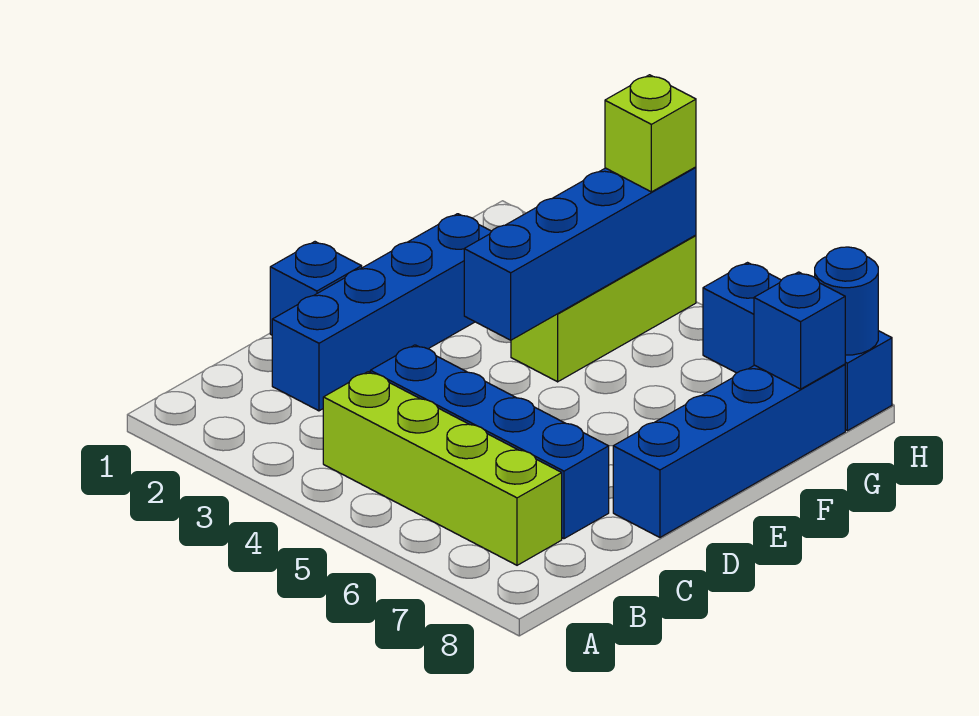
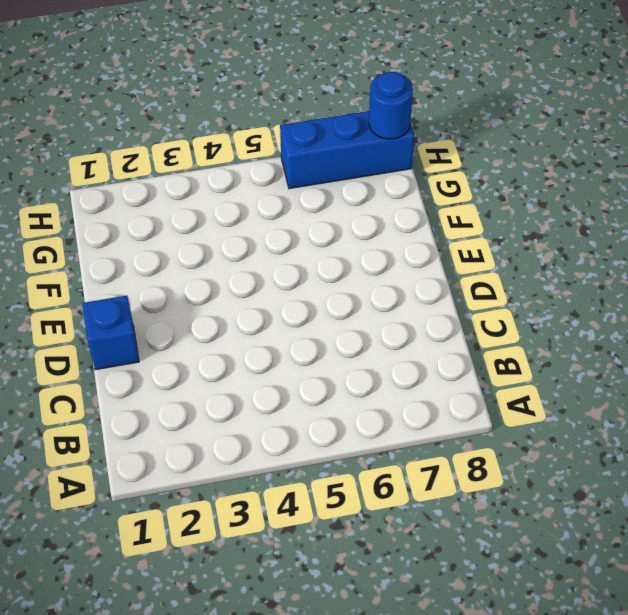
none -> lime brick B4:B7 level 1
none -> blue brick C2:F2 level 1

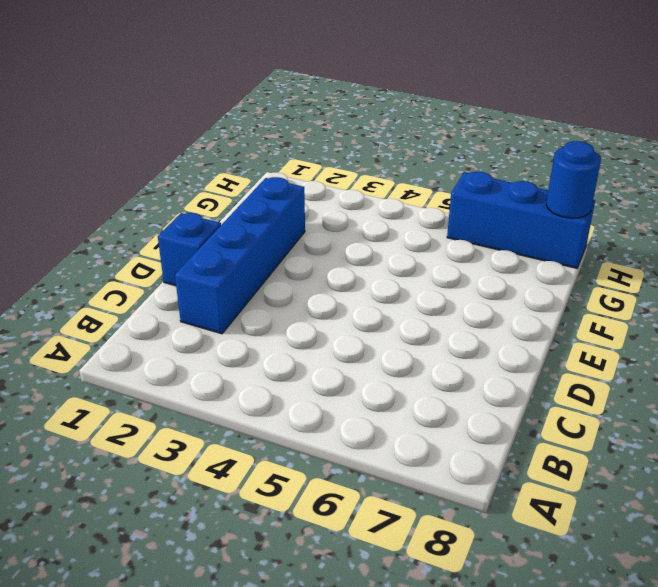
none -> lime brick B4:B7 level 1
none -> blue brick C4:C7 level 1

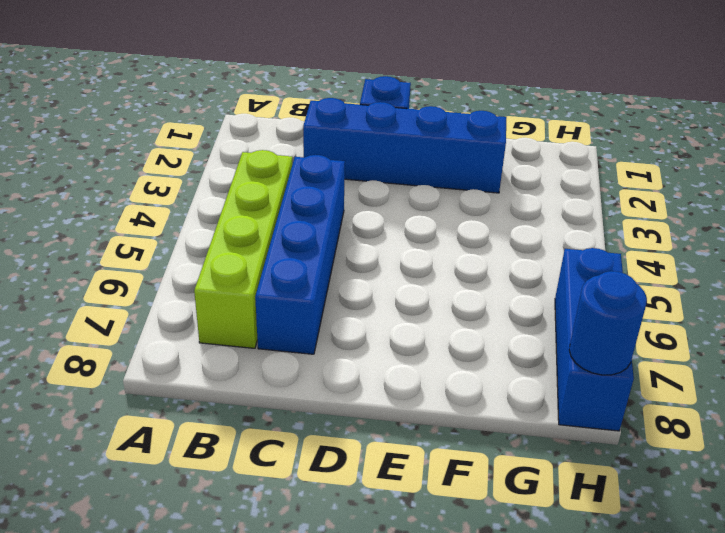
none -> blue brick D8:G8 level 1
none -> lime brick F4:H4 level 1

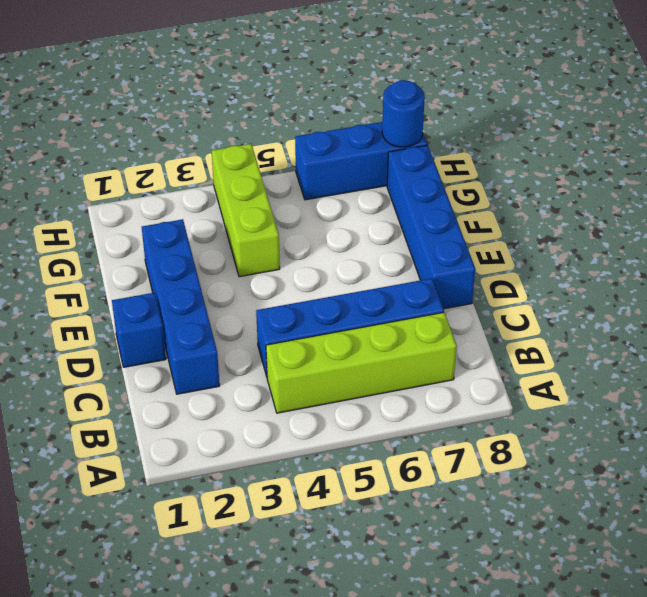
none -> blue brick E4:H4 level 2
none -> blue brick G8 level 2

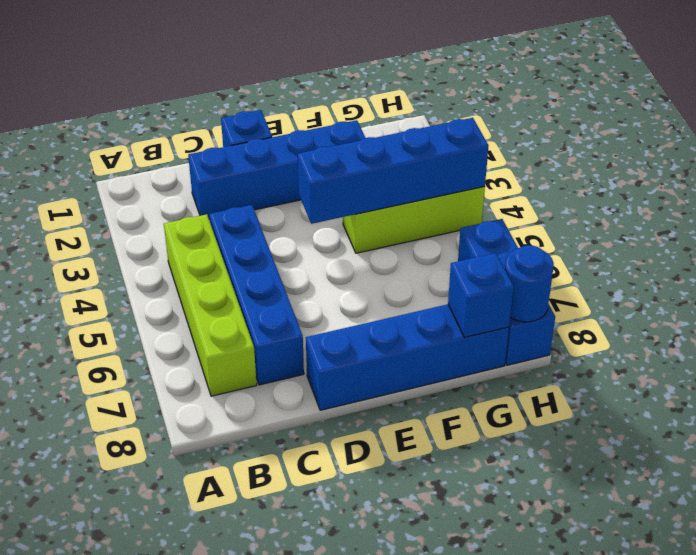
none -> lime brick H4 level 3

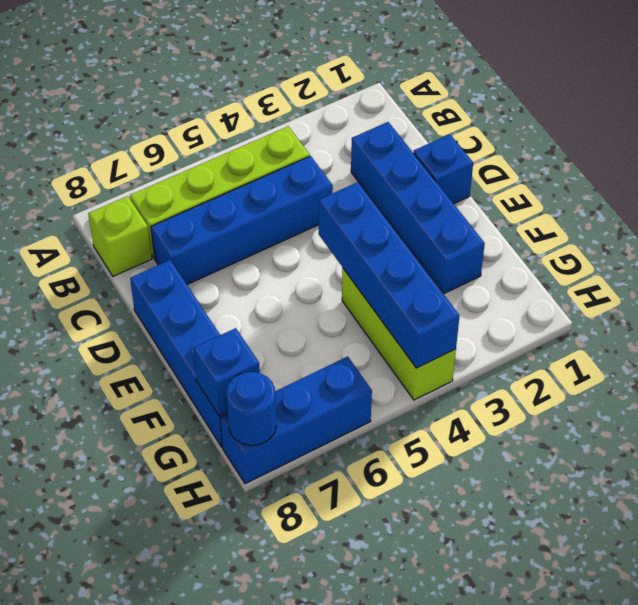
lime brick B8 level 1 -> lime brick H4 level 3

